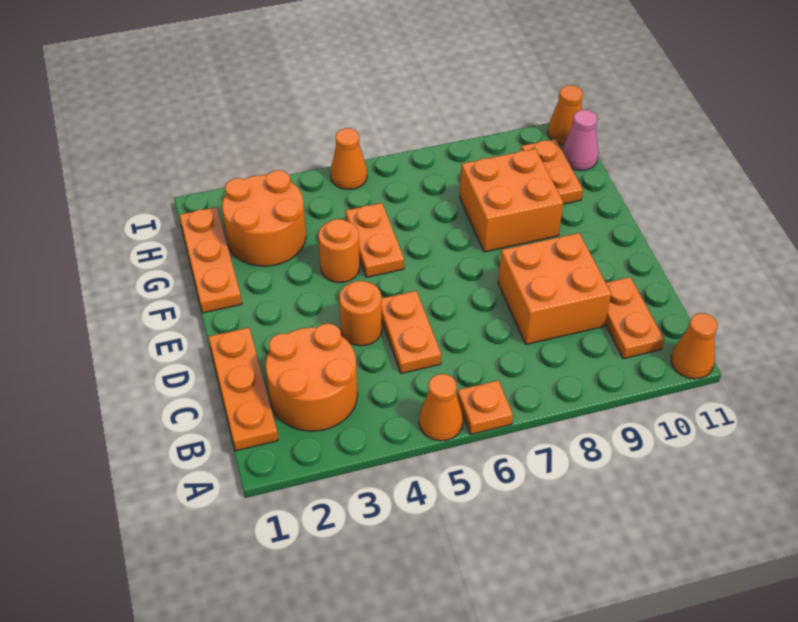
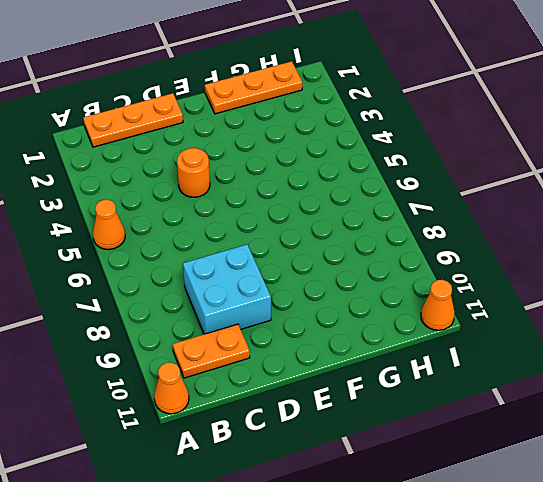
cyan brick C8:D9 level 1 -> orange brick C8:D9 level 1
none -> orange plate A6 level 1
none -> orange round brick B2:C3 level 1
none -> orange plate C5:D5 level 1

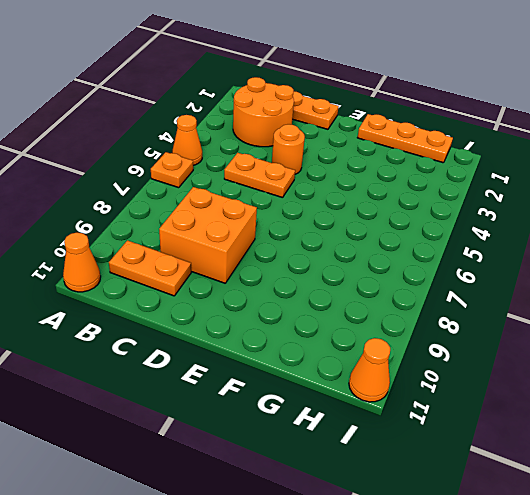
none -> orange round brick F4 level 1
none -> orange plate F5:G5 level 1
none -> orange brick F8:G9 level 1

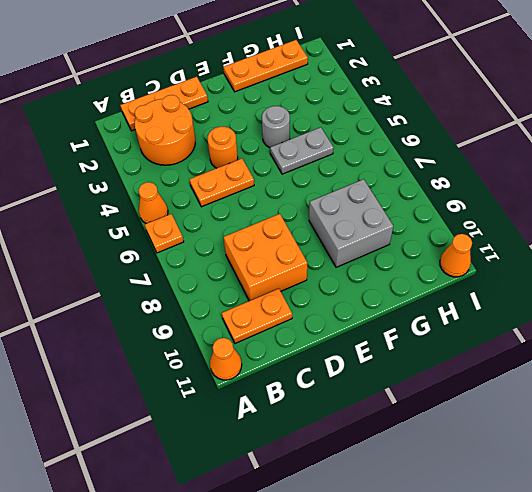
grey round brick F4 level 1 -> orange round brick F4 level 1
grey plate F5:G5 level 1 -> orange plate F5:G5 level 1
grey brick F8:G9 level 1 -> orange brick F8:G9 level 1
none -> orange round brick G2:H3 level 1
none -> orange plate G10:H10 level 1
none -> pink cone H11 level 1

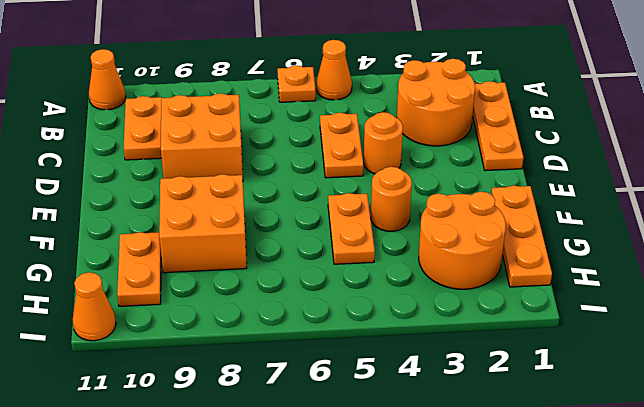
none -> pink cone H11 level 1
none -> orange cone I5 level 1

